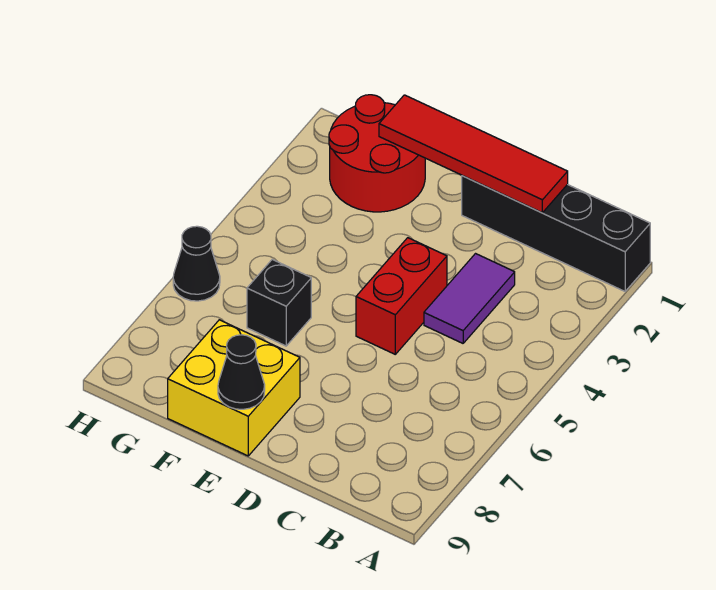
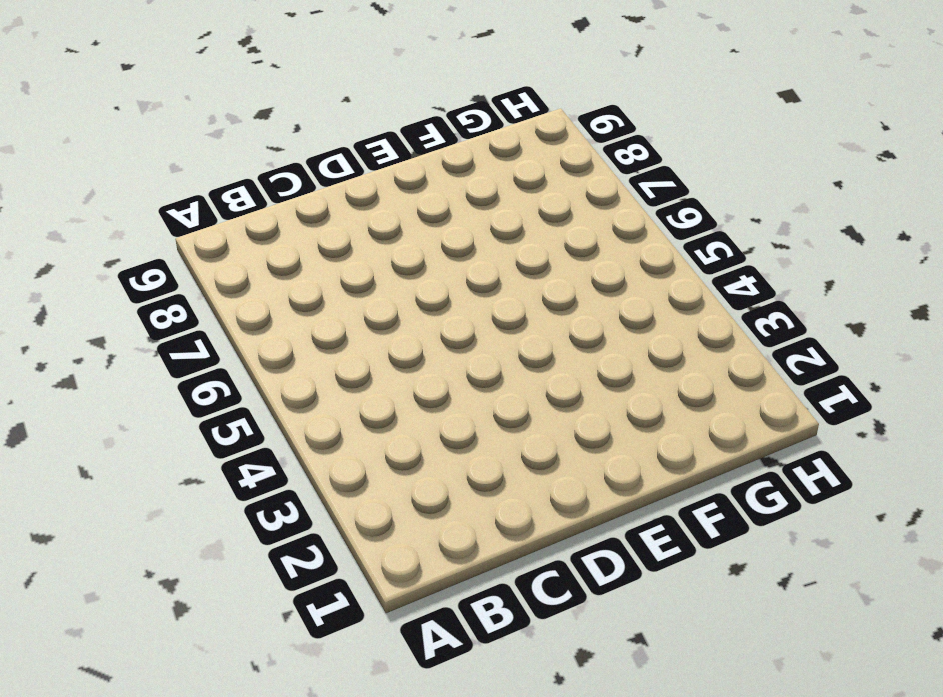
none -> black brick A1:D1 level 1
none -> purple tile C3:C4 level 1

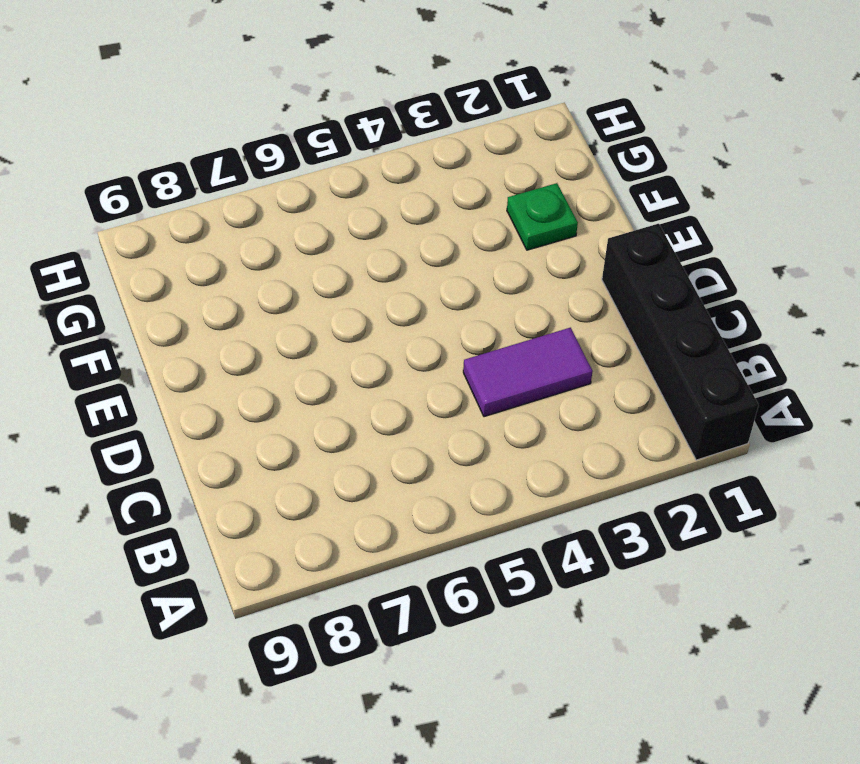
green plate F2 level 1 -> red round brick F1:G2 level 1
none -> red brick D4:D5 level 1
none -> yellow brick E8:F9 level 1

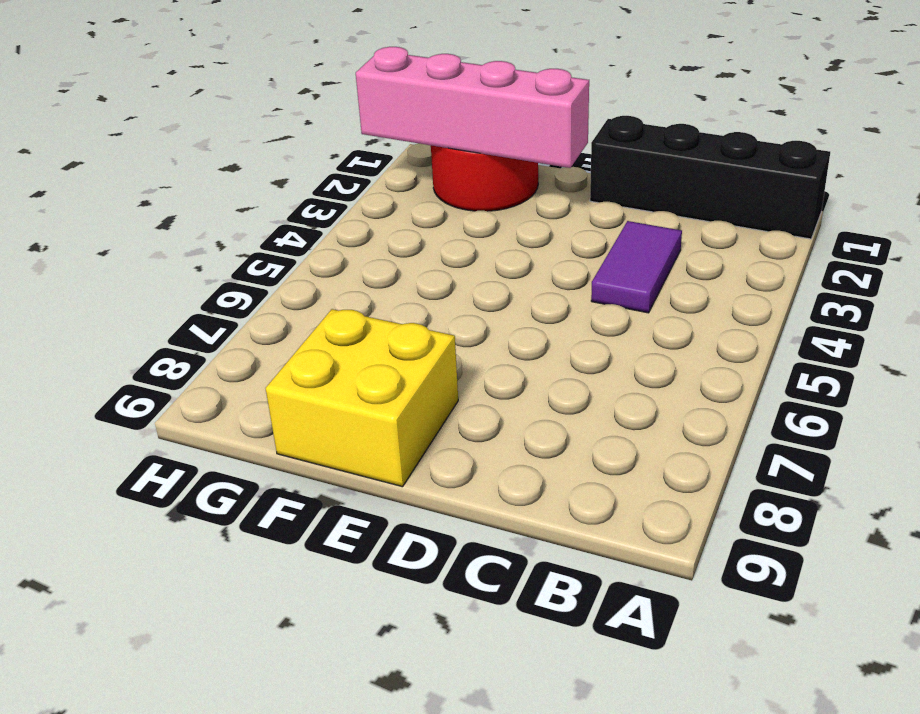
pink brick E2:H2 level 2 -> none
none -> red brick D4:D5 level 1
none -> black brick F6 level 1

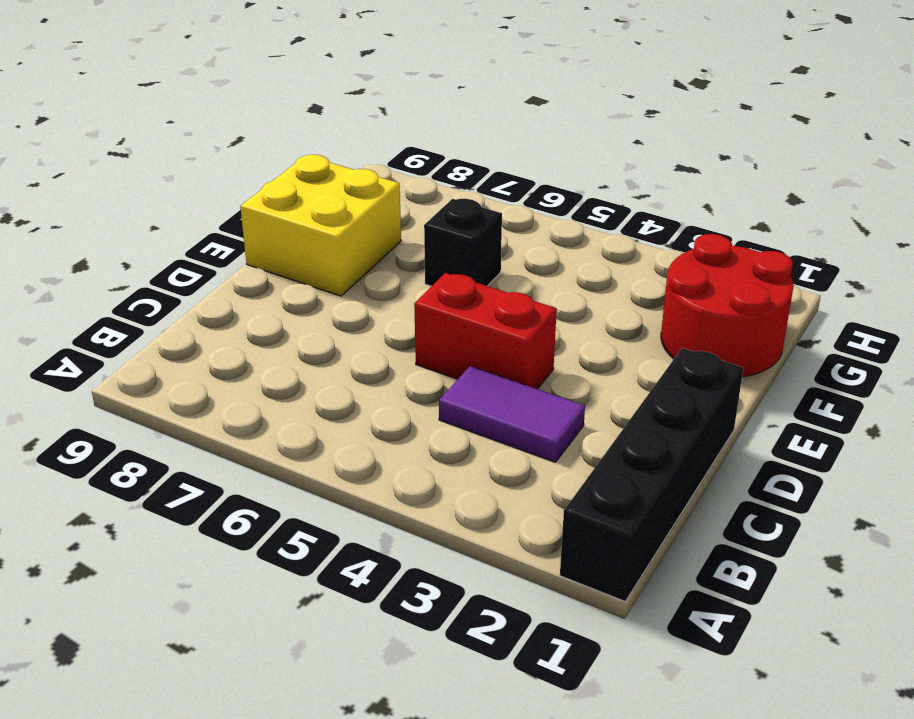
none -> black cone H6 level 1
none -> red tile C1:F1 level 2

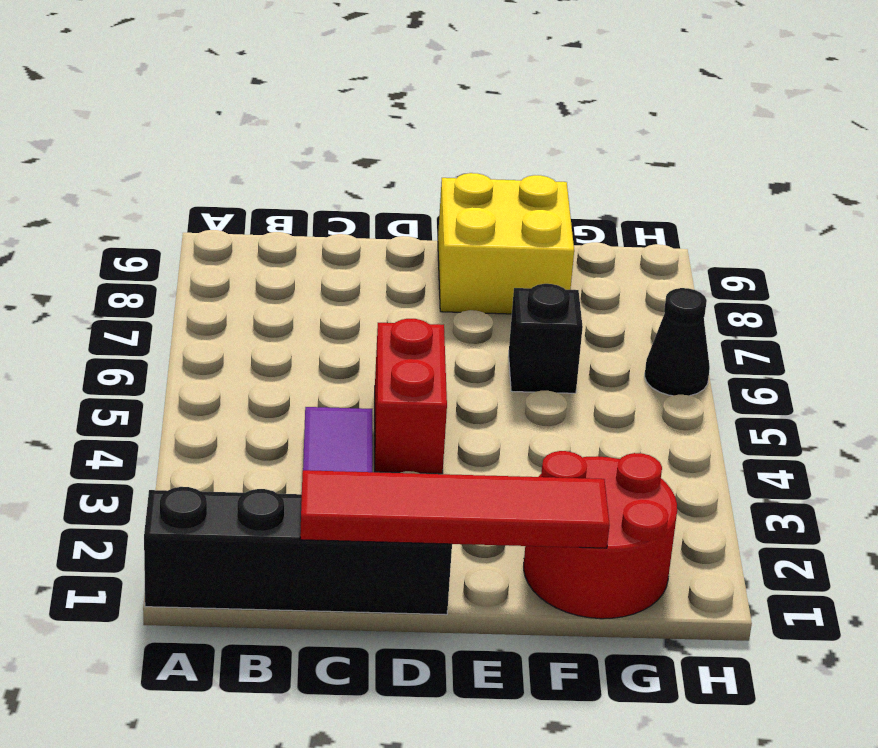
none -> black cone E9 level 2

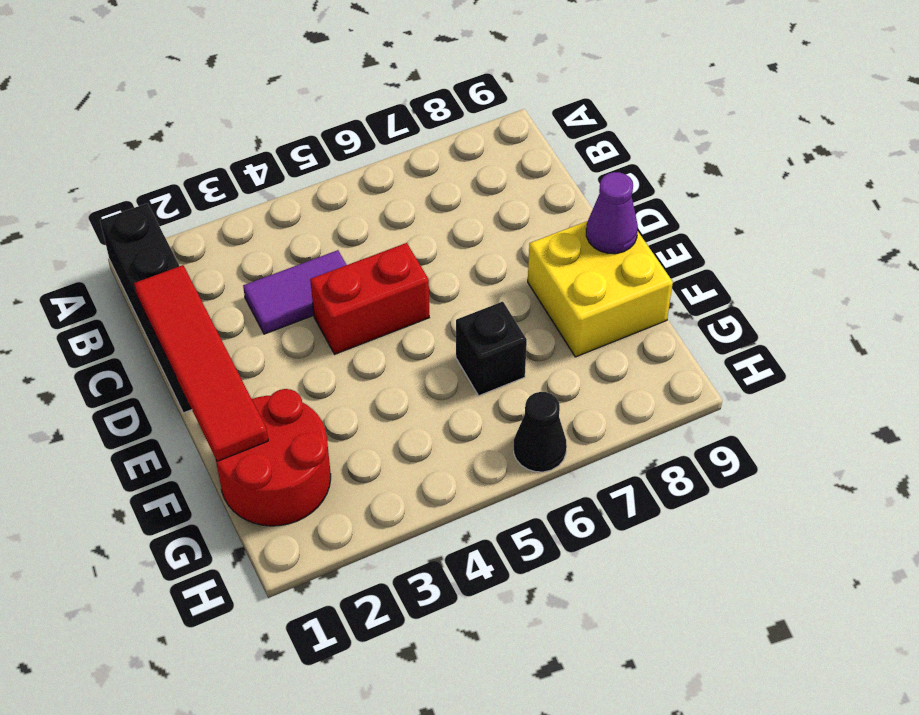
purple cone E9 level 2 -> black cone E9 level 2

